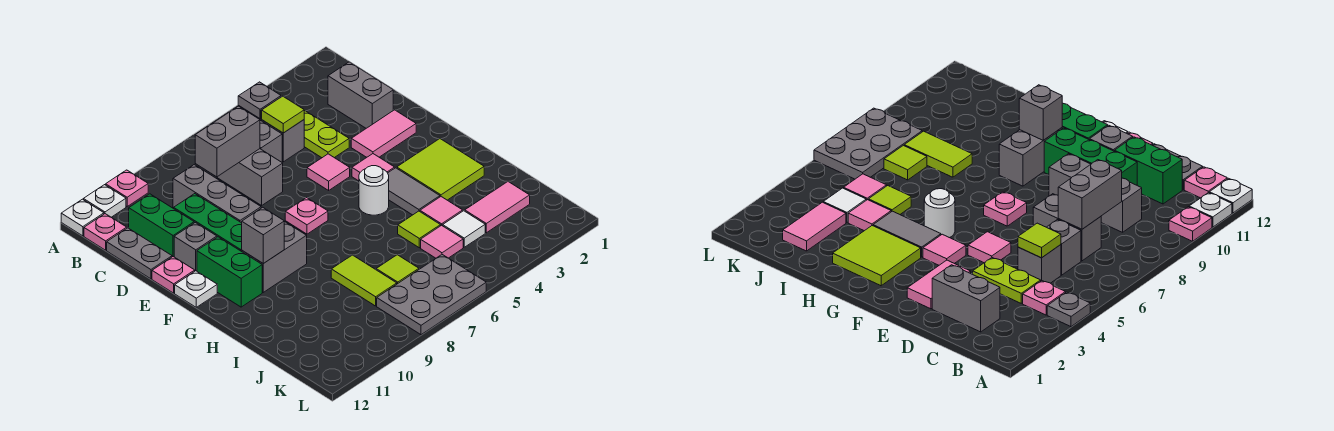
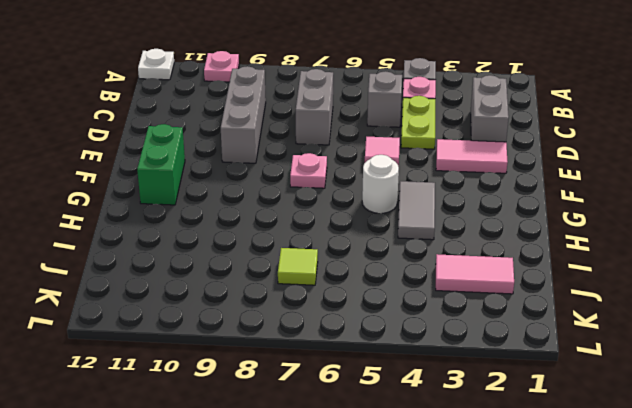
none -> white plate A11 level 1
none -> pink plate B12 level 1
none -> grey brick C6 level 1
none -> green brick C11:D11 level 1

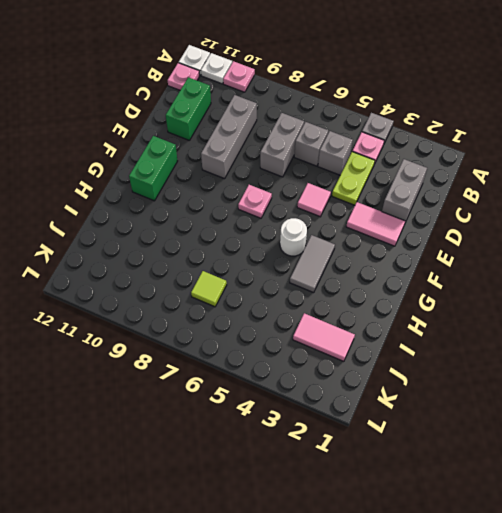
none -> grey plate C12:D12 level 1
none -> green brick D10:F10 level 1
none -> grey brick E11 level 1
none -> pink plate E12 level 1

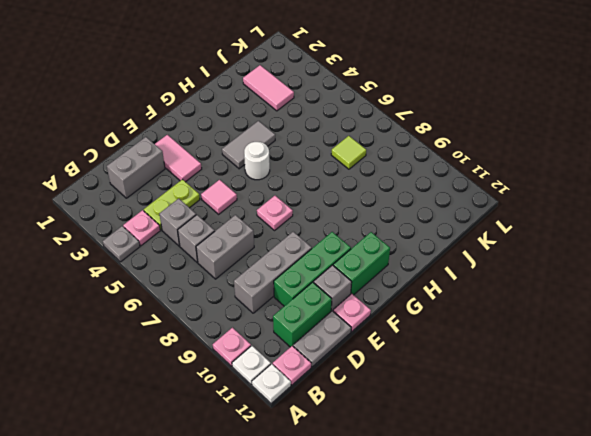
none -> pink tile F4 level 1
none -> white plate F12 level 1
none -> lime tile G2:H3 level 1
none -> grey brick G9:G10 level 1

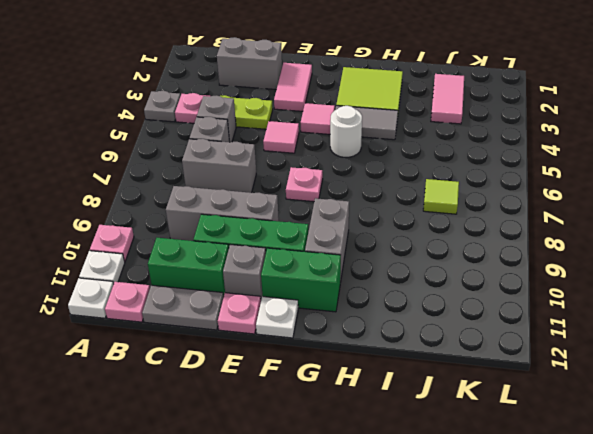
none -> pink tile I4 level 1
none -> lime tile I5 level 1
none -> lime tile I8:J8 level 1
none -> white tile J4 level 1

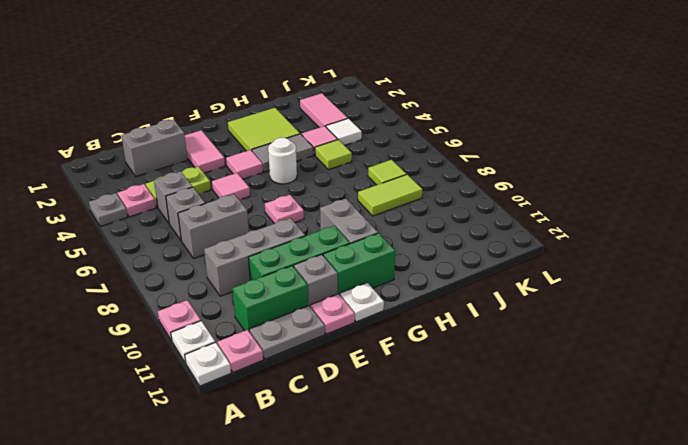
none -> pink tile J5 level 1
none -> grey plate K6:L8 level 1
none -> lime tile C5 level 2
none -> grey brick C7:C8 level 2

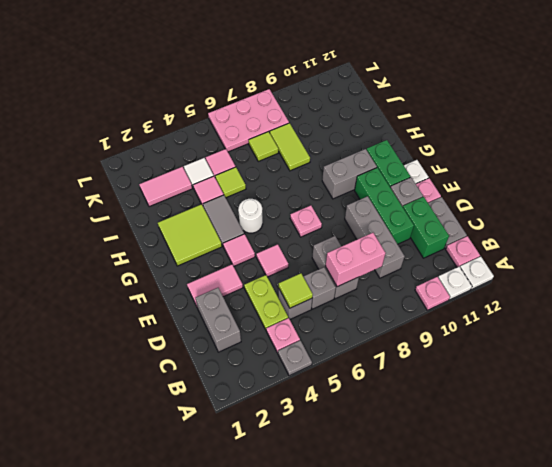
pink brick C7:C8 level 2 -> grey brick C7:C8 level 2
pink plate K6:L8 level 1 -> grey plate K6:L8 level 1
none -> grey brick G10 level 2

